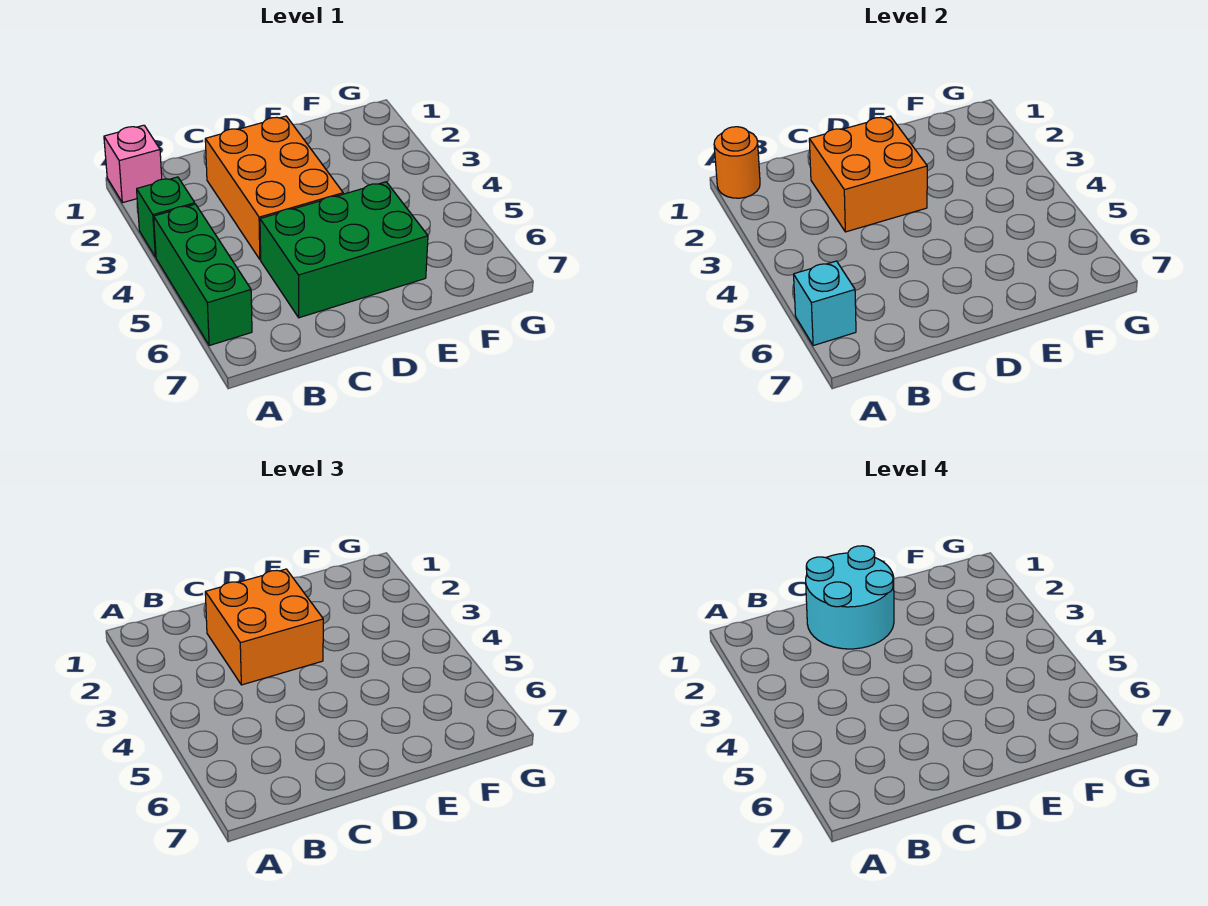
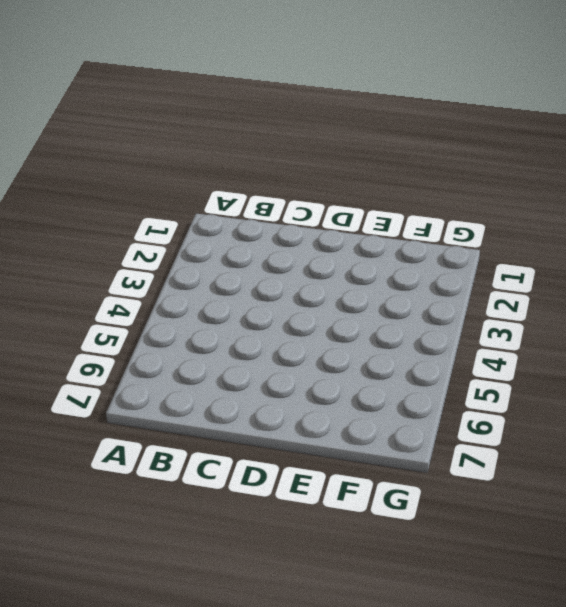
none -> pink brick A1 level 1
none -> green brick A3 level 1

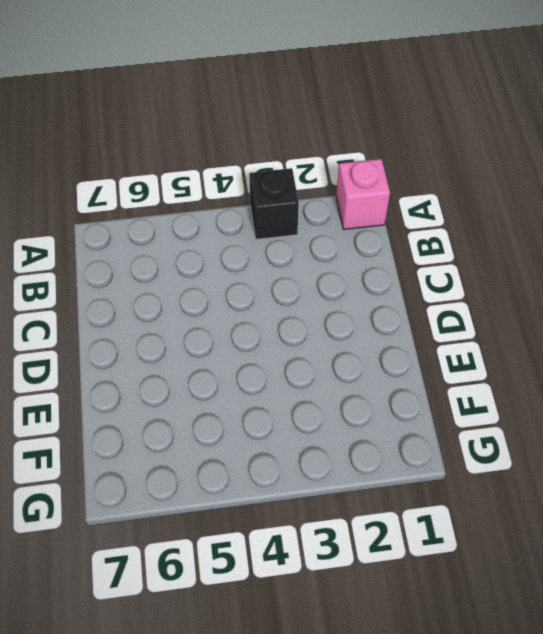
black brick A3 level 1 -> green brick A3 level 1
none -> green brick A4:A6 level 1
none -> orange brick C2:D4 level 1

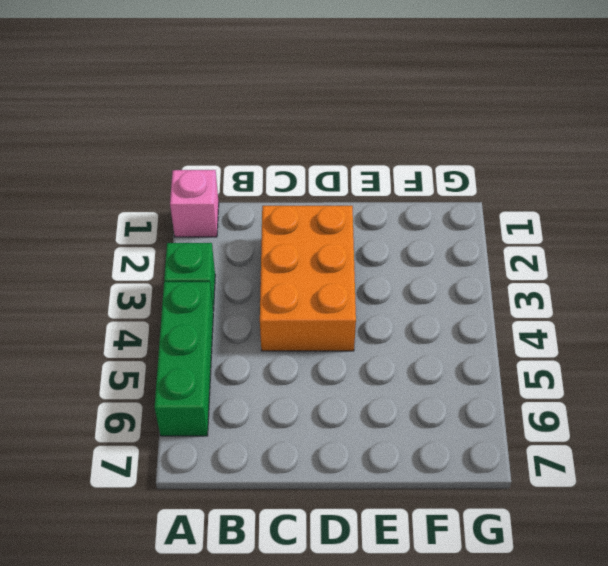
none -> green brick C5:E6 level 1
none -> orange round brick A1 level 2

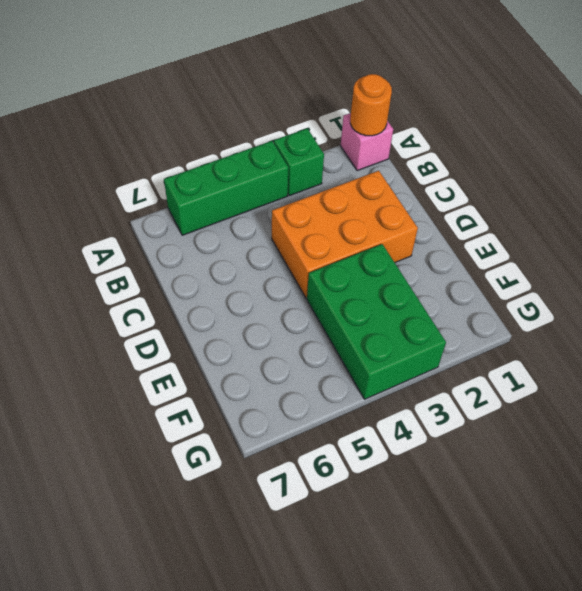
green brick E3:G4 level 1 -> green brick C5:E6 level 1
none -> cyan brick A6 level 2
none -> orange brick C2:D3 level 2

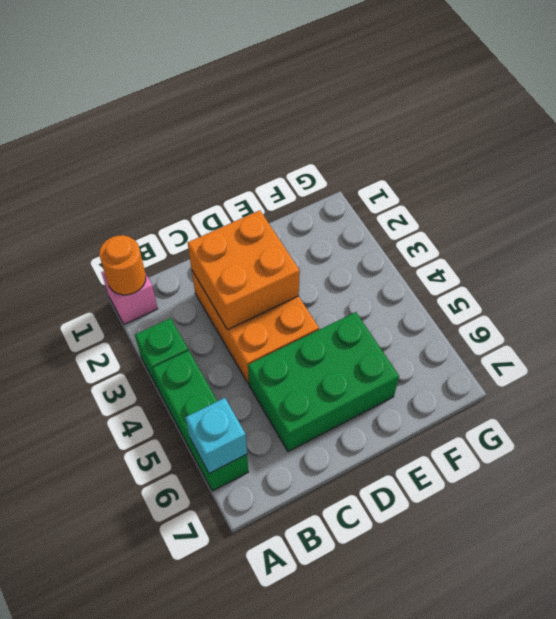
none -> orange brick C2:D3 level 3
none -> cyan round brick C1:D2 level 4

